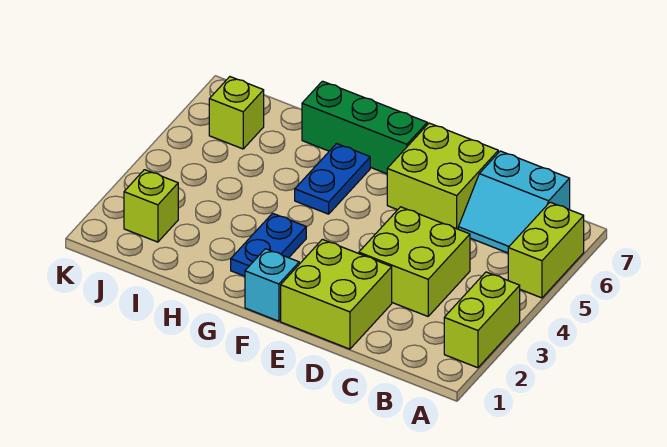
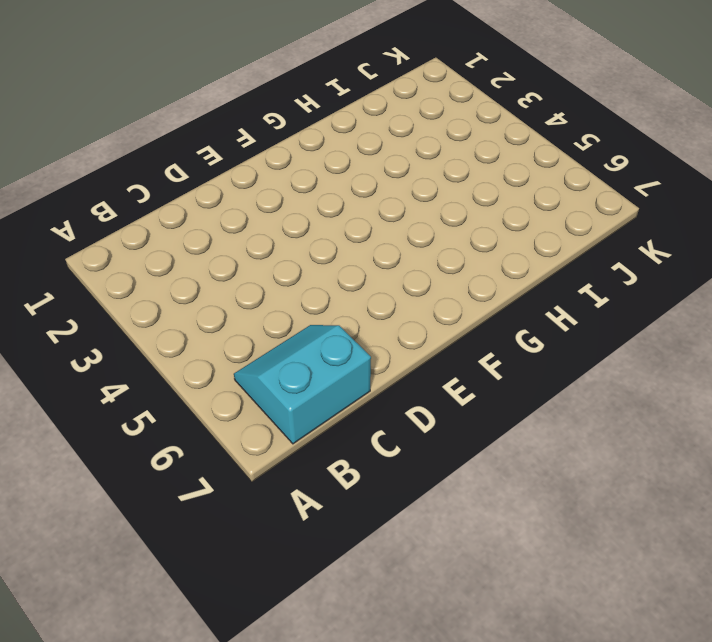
none -> lime brick A2:A3 level 1
none -> lime brick A5:A6 level 1
none -> lime brick C3:D4 level 1

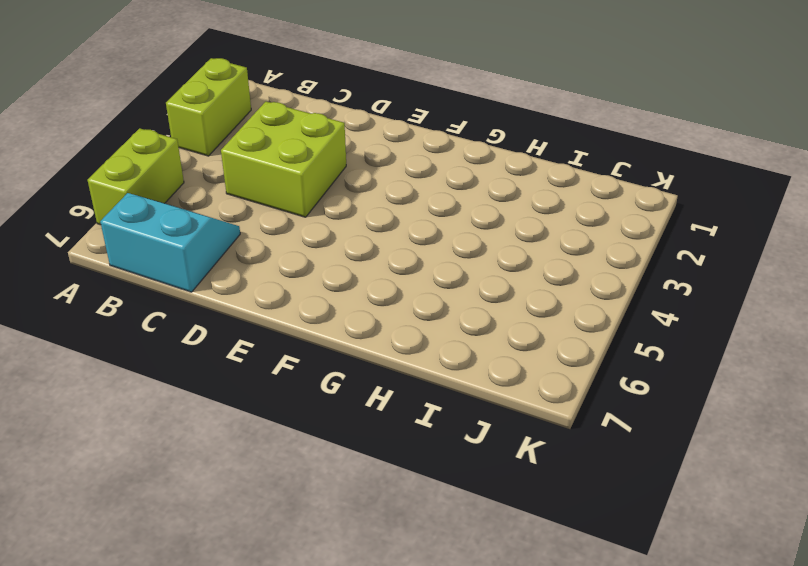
none -> lime brick D1:E2 level 1
none -> lime brick D6:E7 level 1
none -> cyan brick F1 level 1

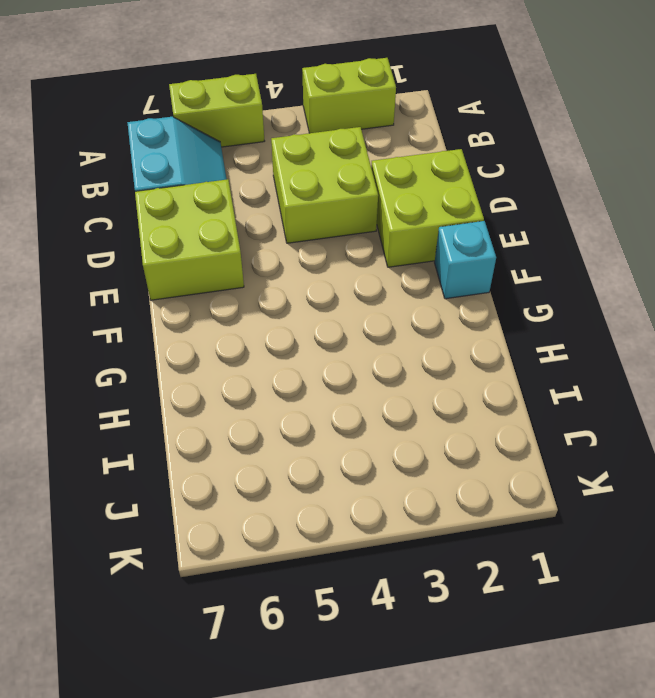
none -> green brick F7:H7 level 1
none -> blue plate G2:G3 level 1
none -> blue plate G5:G6 level 1

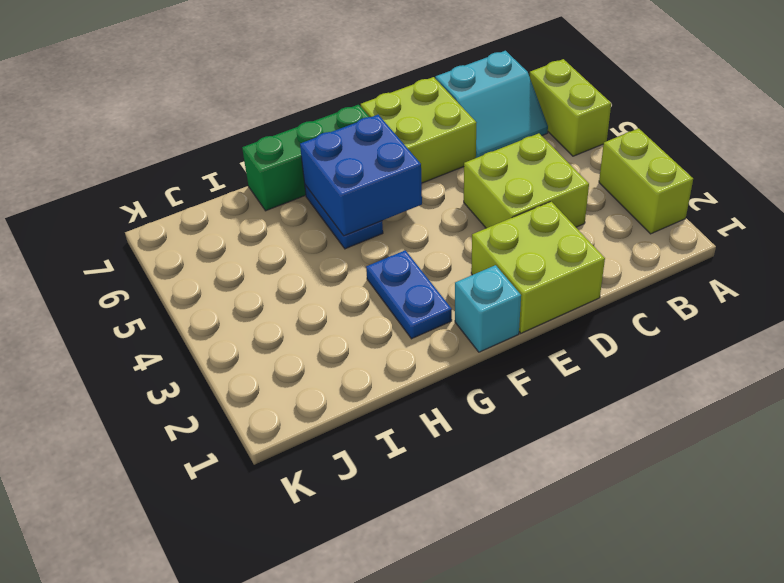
blue brick F5:G6 level 2 -> none
none -> lime brick J2 level 1
none -> lime brick J6 level 1

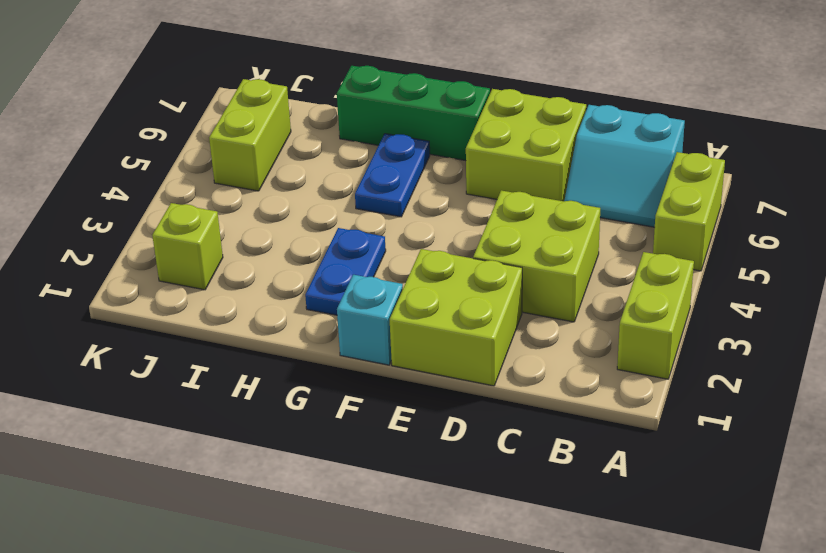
lime brick J5:J6 level 1 -> lime brick J6 level 1

